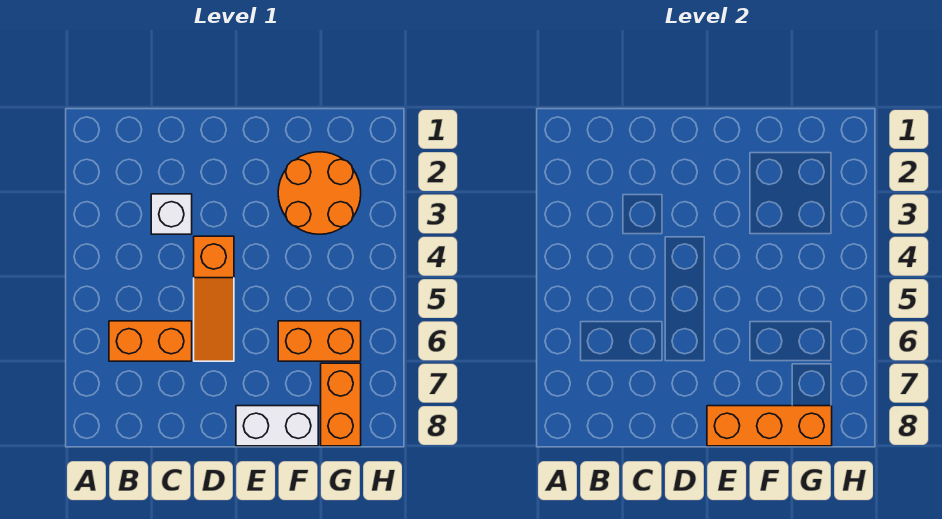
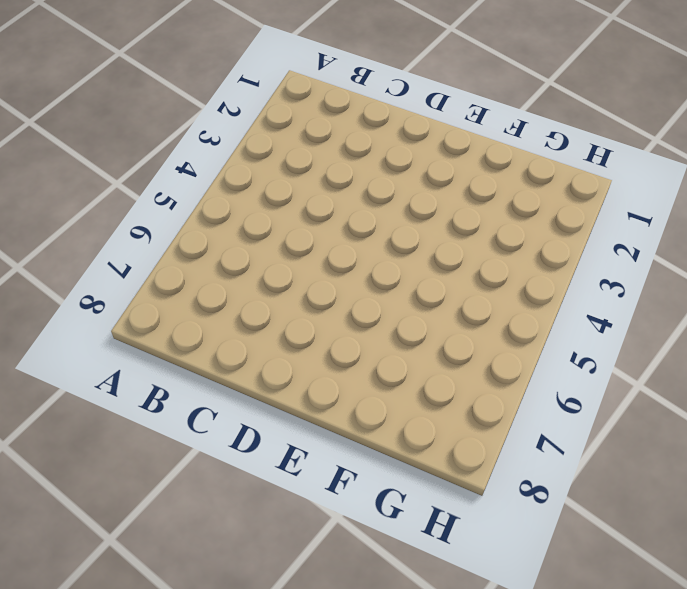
none -> orange brick B6:C6 level 1
none -> white brick C3 level 1

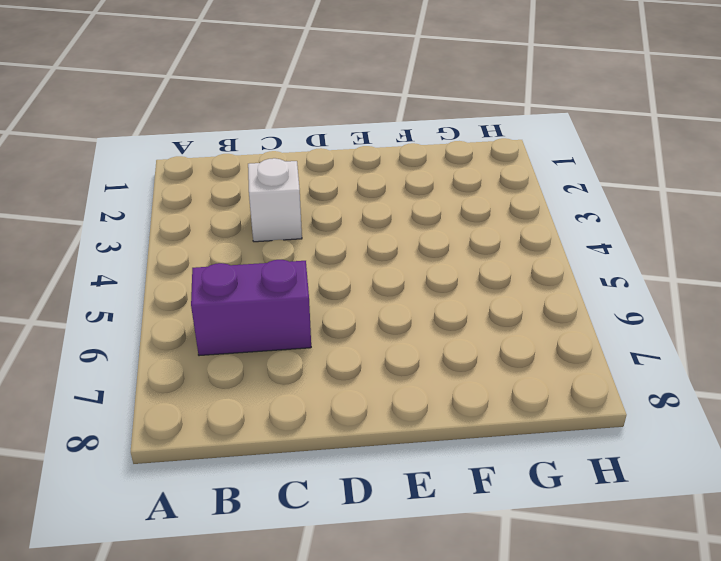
purple brick B6:C6 level 1 -> orange brick B6:C6 level 1
none -> orange slope D4:D6 level 1 top 4
none -> white brick E8:F8 level 1

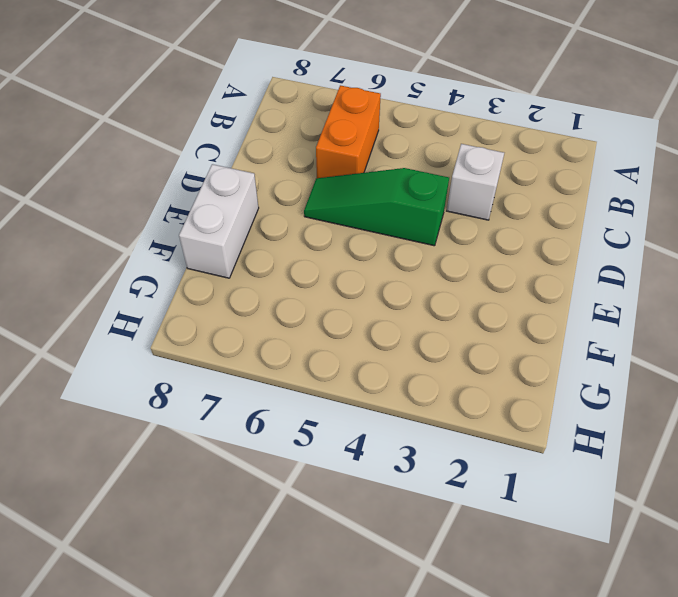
green slope D4:D6 level 1 top 4 -> orange slope D4:D6 level 1 top 4
none -> orange round brick F2:G3 level 1
none -> orange brick F6:G6 level 1

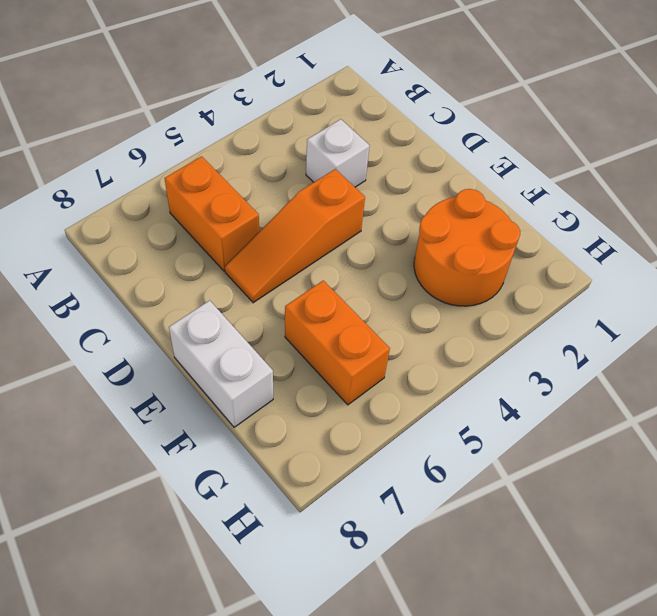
none -> orange brick G7:G8 level 1
none -> orange brick E8:G8 level 2

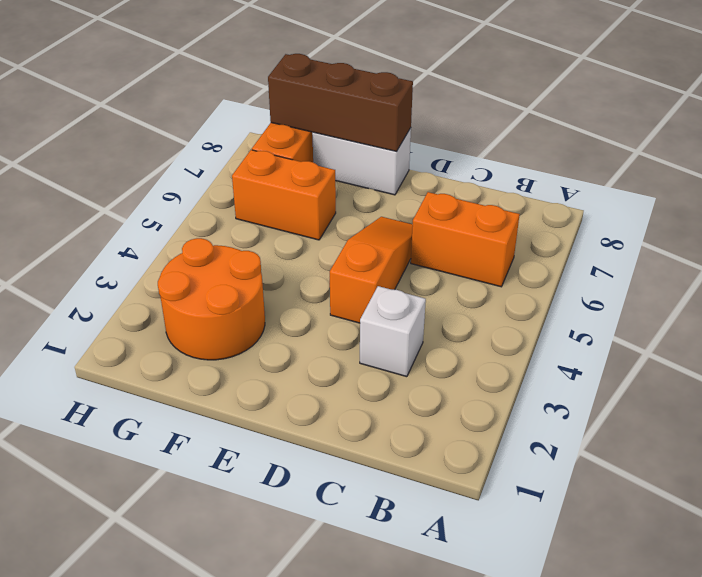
brown brick E8:G8 level 2 -> orange brick E8:G8 level 2

